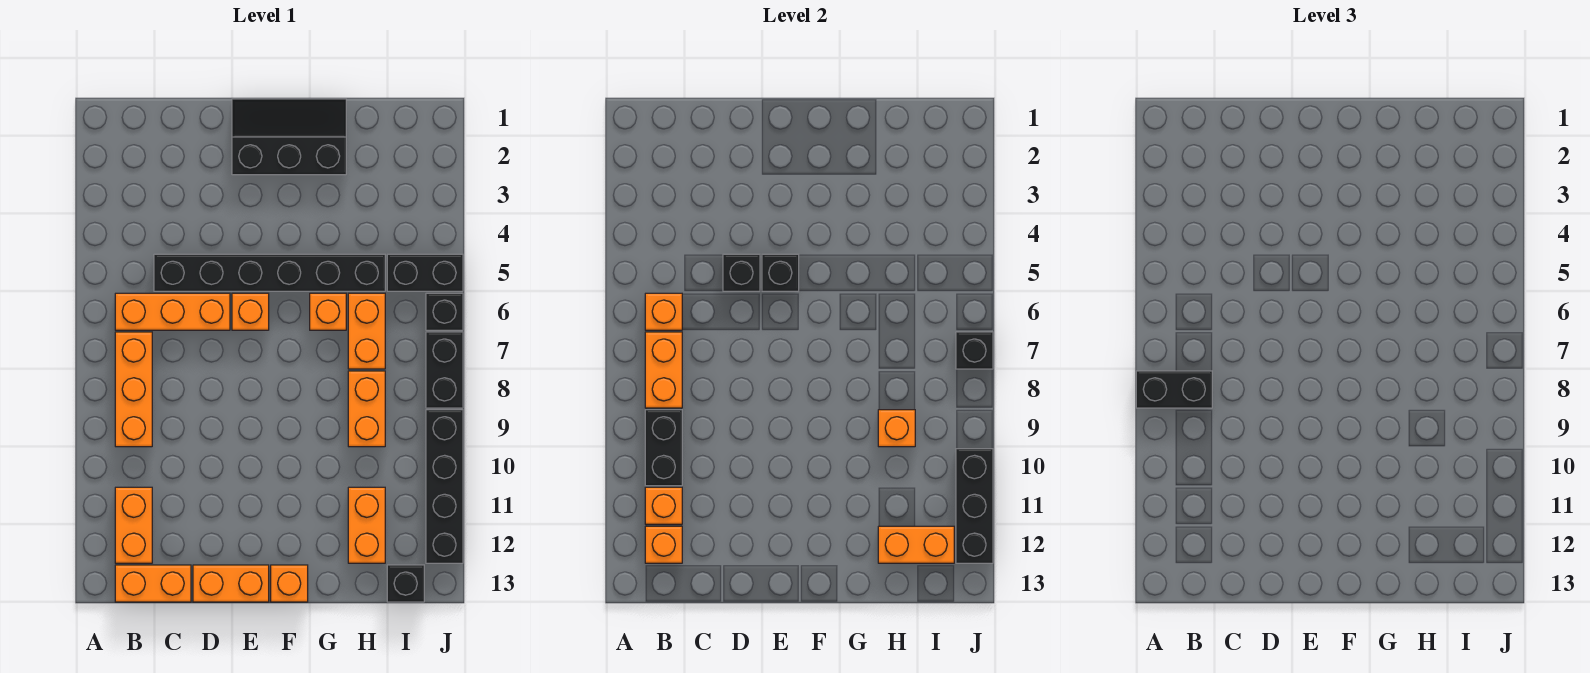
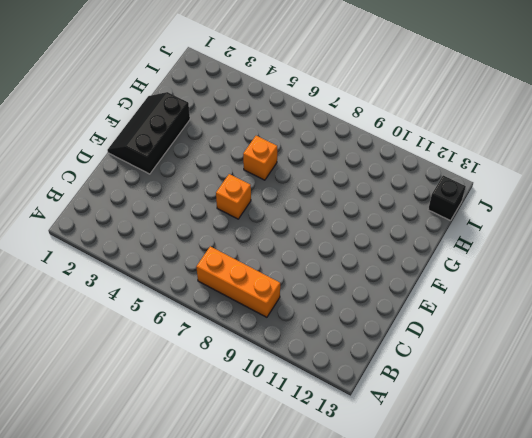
none -> orange brick B6:D6 level 1
none -> orange brick B11:B12 level 1
none -> orange brick B13:C13 level 1
none -> black brick C5:H5 level 1

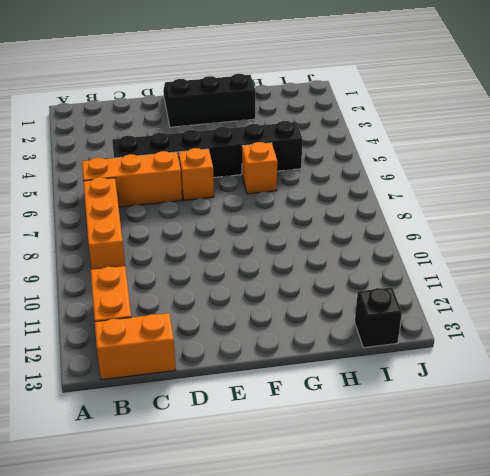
none -> orange brick D13:E13 level 1
none -> orange brick F13 level 1
none -> orange brick H6:H7 level 1
none -> orange brick H8:H9 level 1

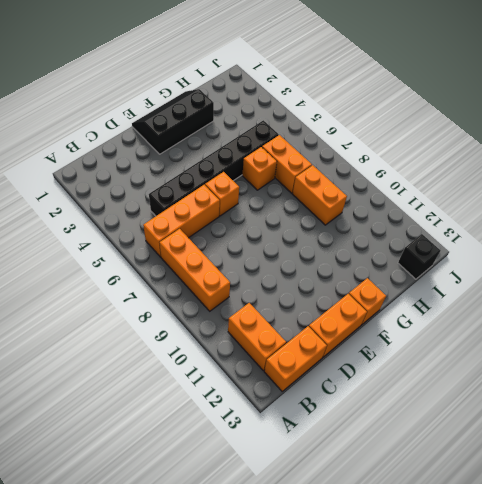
none -> orange brick H11:H12 level 1
none -> black brick I5:J5 level 1
none -> black brick J6 level 1
none -> black brick J7:J8 level 1

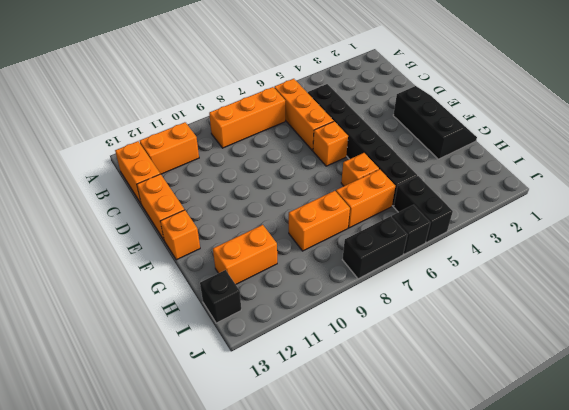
none -> black brick J9:J12 level 1
none -> orange brick B6 level 2
none -> orange brick B7:B8 level 2
none -> black brick B9:B10 level 2

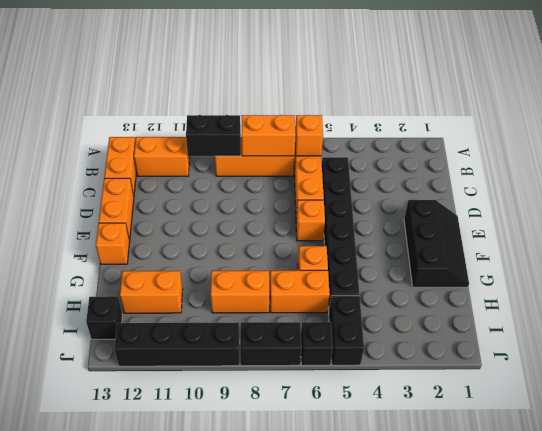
none -> orange brick B11 level 2
none -> orange brick B12 level 2
none -> black brick D5 level 2
none -> black brick E5 level 2

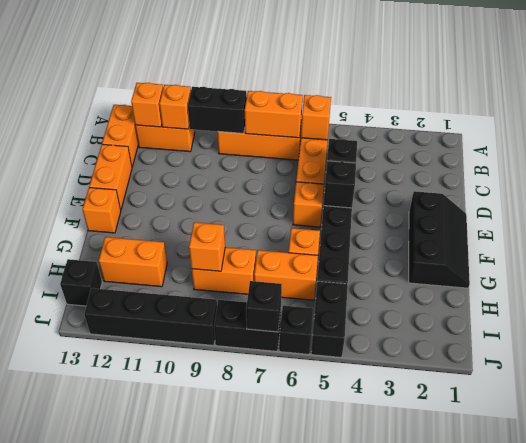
none -> orange brick H12:I12 level 2
none -> black brick J10:J12 level 2
none -> black brick A8:B8 level 3

